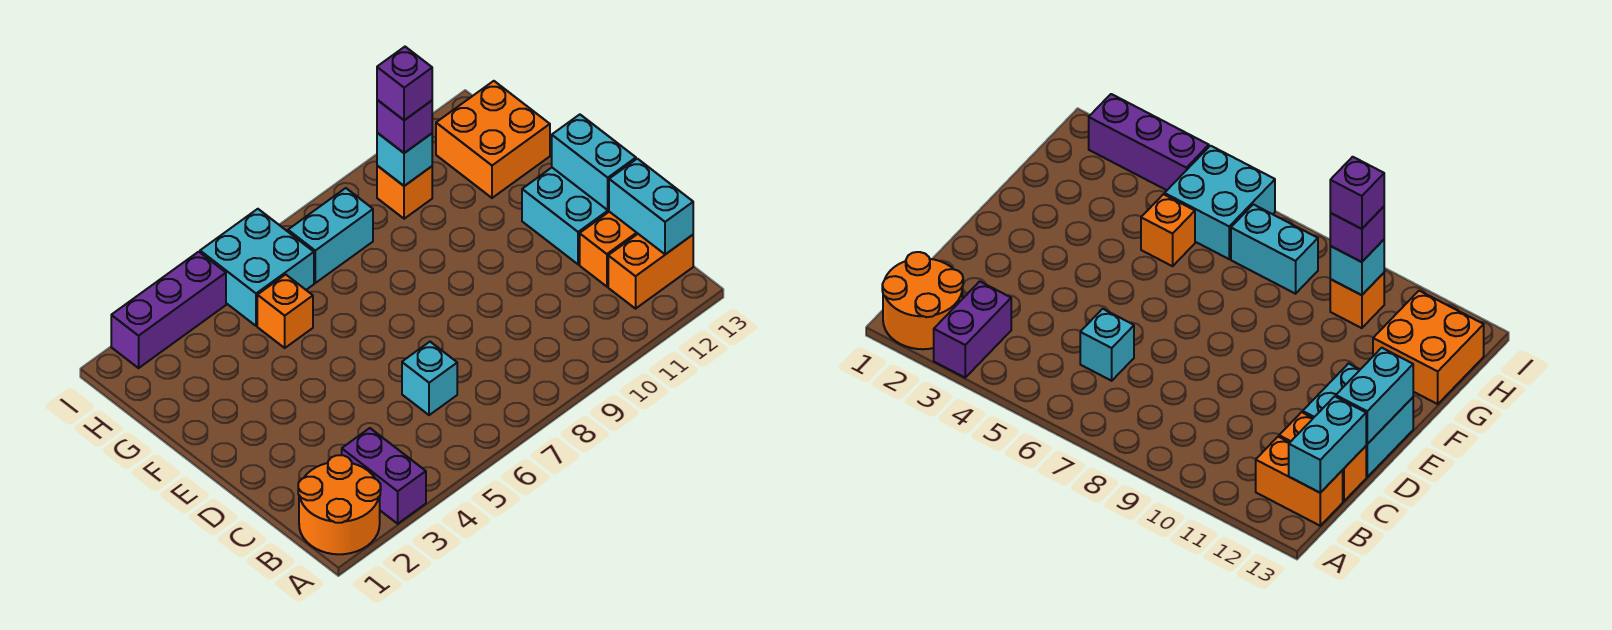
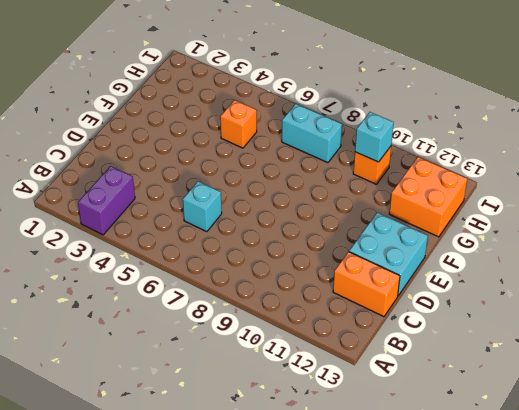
none -> orange round brick A1:B2 level 1
none -> orange brick B12:B13 level 1
none -> cyan brick H5:I6 level 1

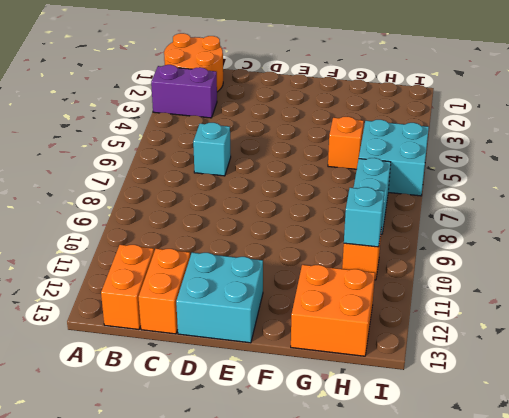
none -> purple brick I2:I4 level 1
none -> cyan brick B13:C13 level 2
none -> cyan brick D13:E13 level 2

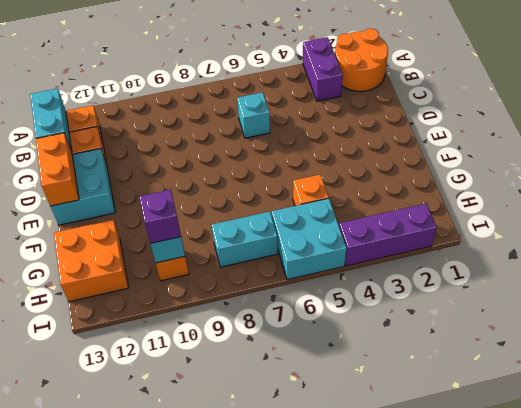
orange brick D13:E13 level 2 -> cyan brick D13:E13 level 2
none -> purple brick H10 level 4

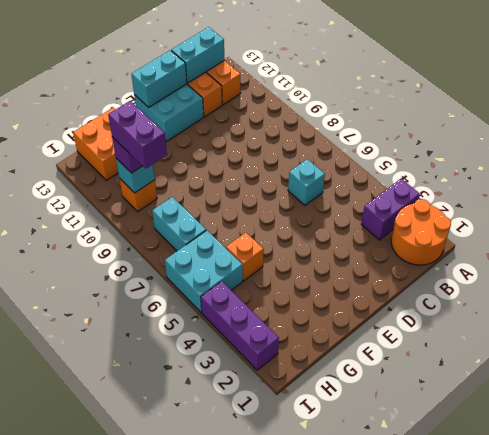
purple brick H9:H10 level 4 -> purple brick H10 level 4

